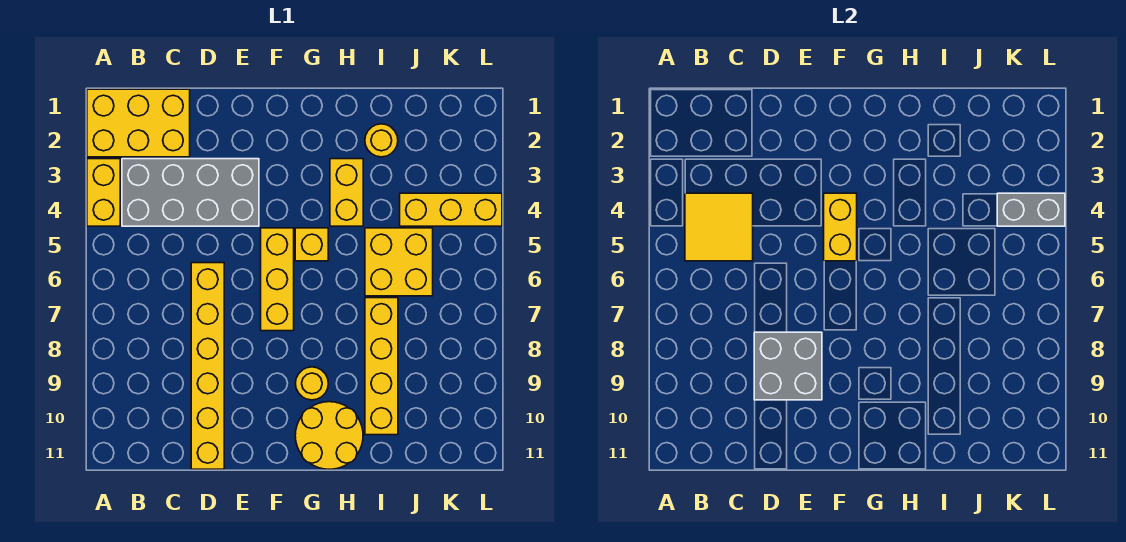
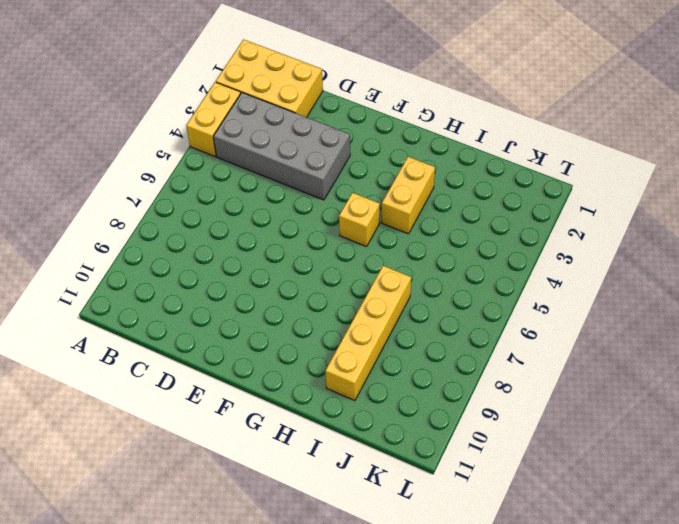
none -> yellow brick D6:D11 level 1
none -> yellow brick F5:F7 level 1
none -> yellow round brick G9 level 1

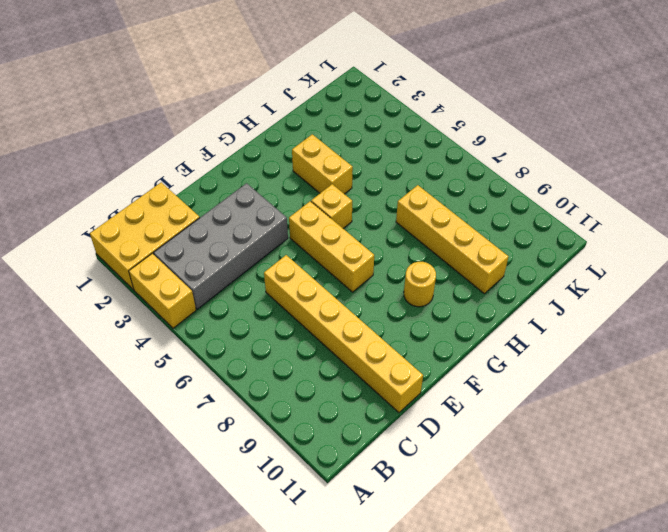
none -> yellow round brick G10:H11 level 1
none -> yellow round brick I2 level 1
none -> yellow brick I5:J6 level 1

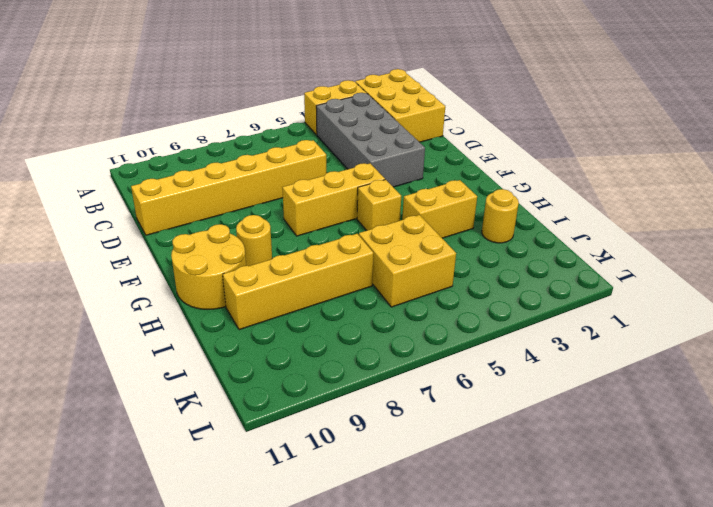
none -> yellow brick J4:L4 level 1
none -> yellow tile B4:C5 level 2
none -> grey brick D8:E9 level 2

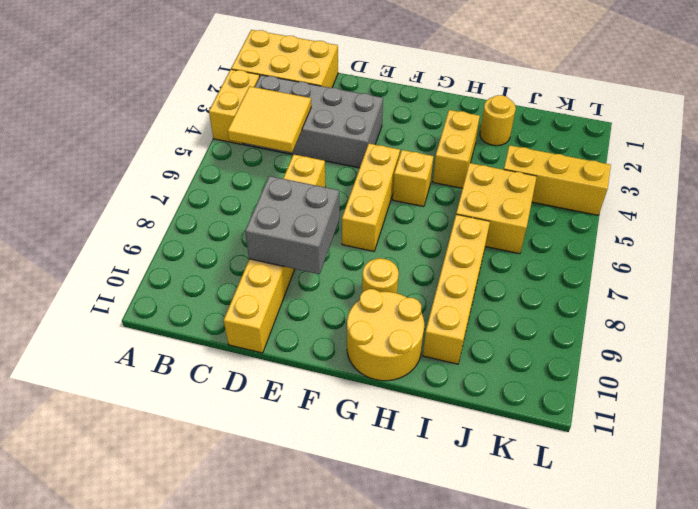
none -> yellow brick F4:F5 level 2
none -> grey brick K4:L4 level 2

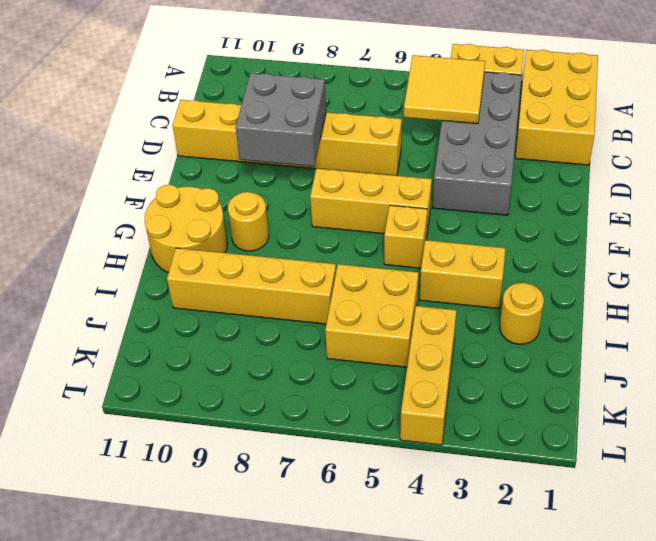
none -> yellow brick F4:F5 level 2
none -> grey brick K4:L4 level 2

